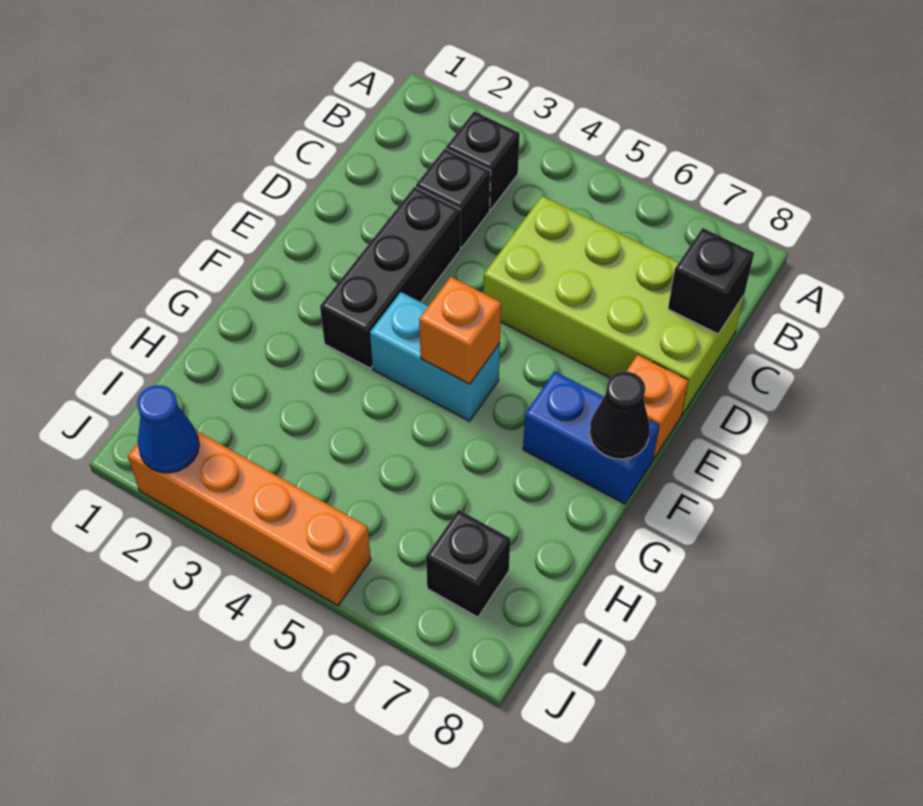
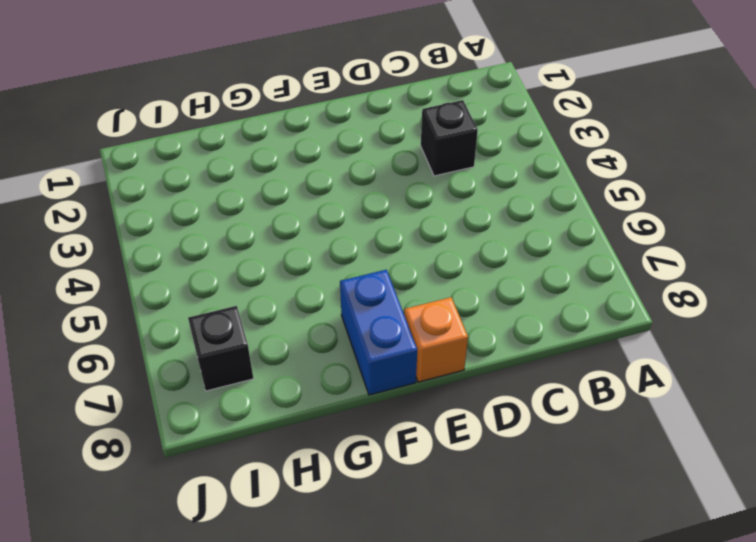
none -> black brick B3 level 1
none -> lime brick C5:D8 level 1
none -> black brick D3:F3 level 1

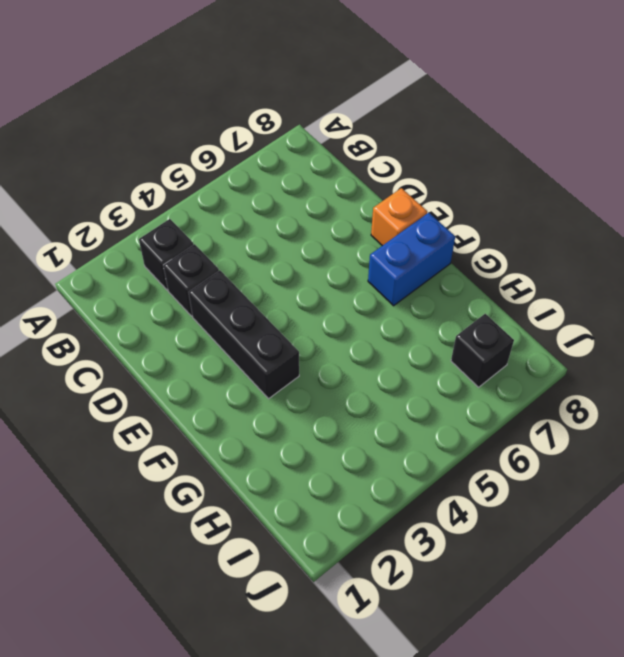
none -> lime brick C5:D8 level 1
none -> cyan brick F4:F5 level 1
none -> orange brick J2:J5 level 1

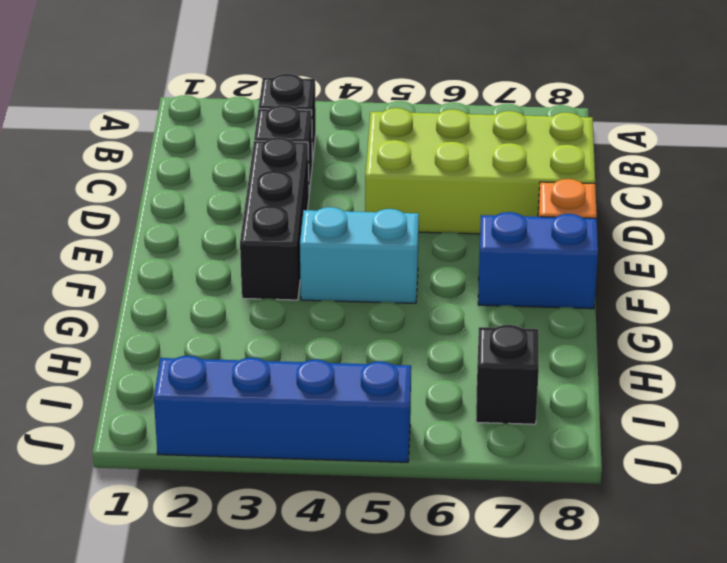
blue brick J2:J5 level 1 -> orange brick J2:J5 level 1
none -> black brick C8 level 2
none -> orange brick F5 level 2
none -> black cone F8 level 2

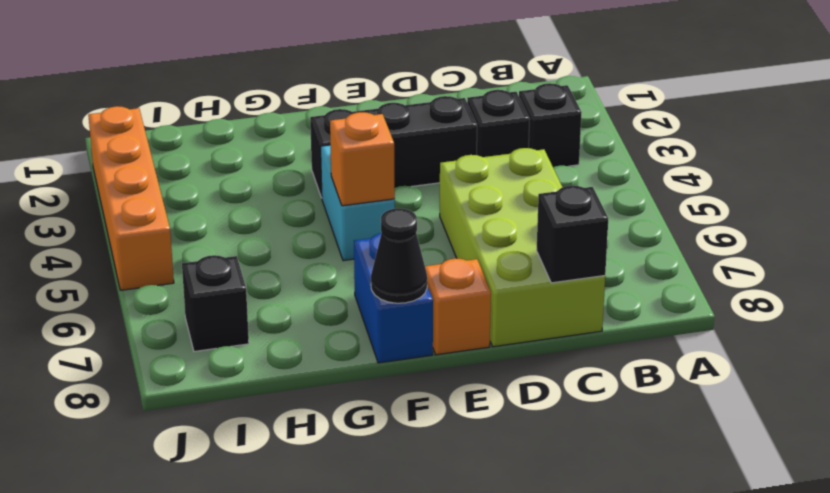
none -> blue cone J2 level 2

